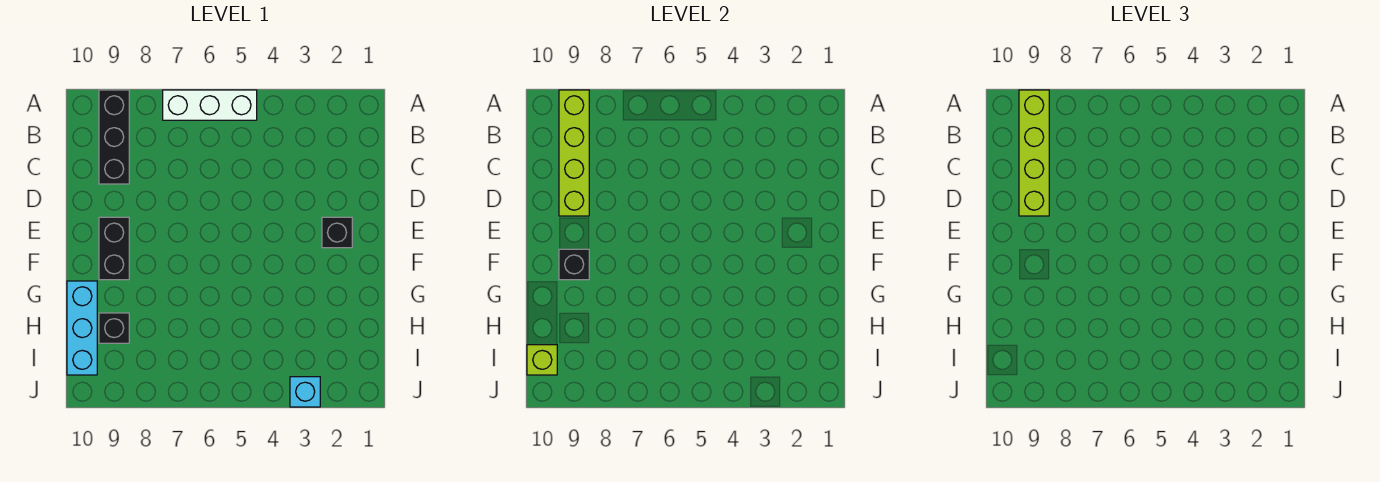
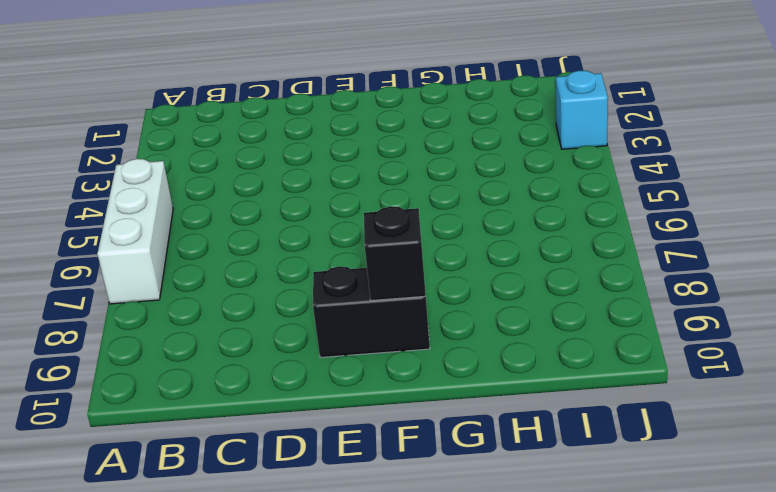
none -> black brick A9:C9 level 1
none -> black brick E2 level 1

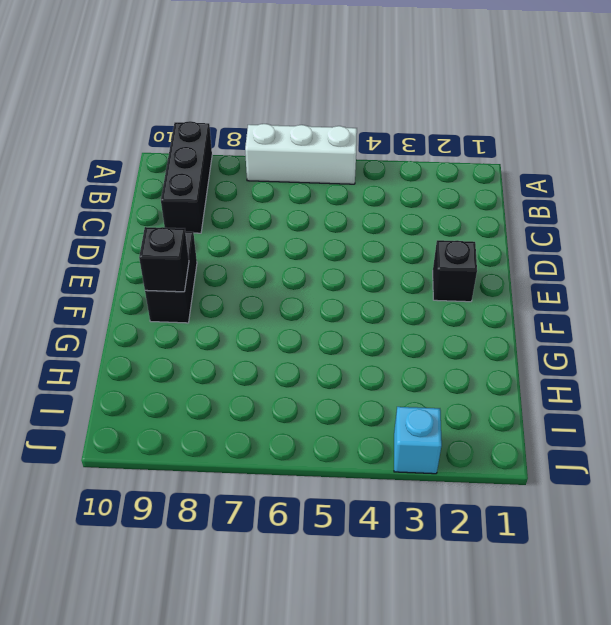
none -> cyan brick G10:I10 level 1
none -> black brick H9 level 1

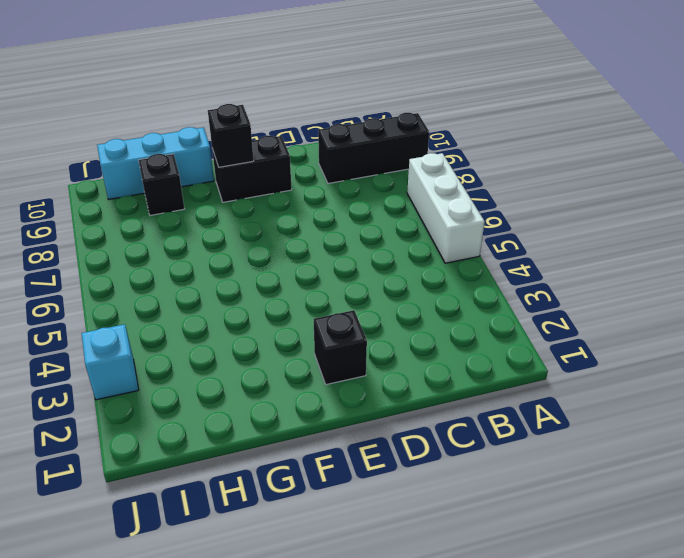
none -> lime brick A9:D9 level 2
none -> lime brick I10 level 2

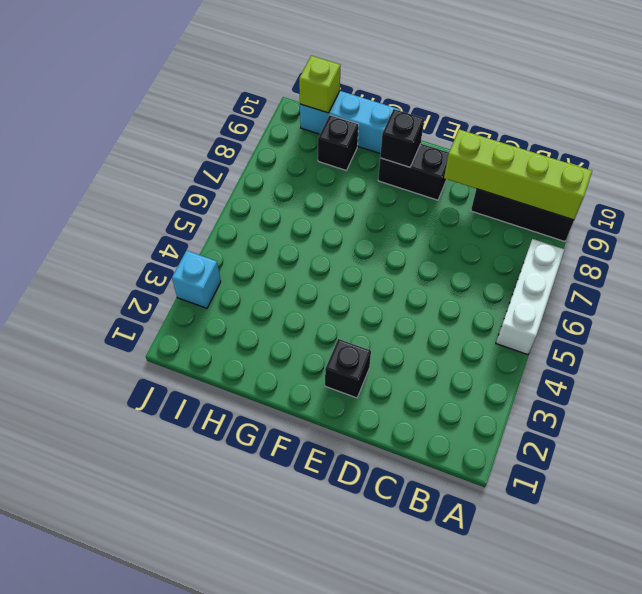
none -> lime brick A9:D9 level 3

